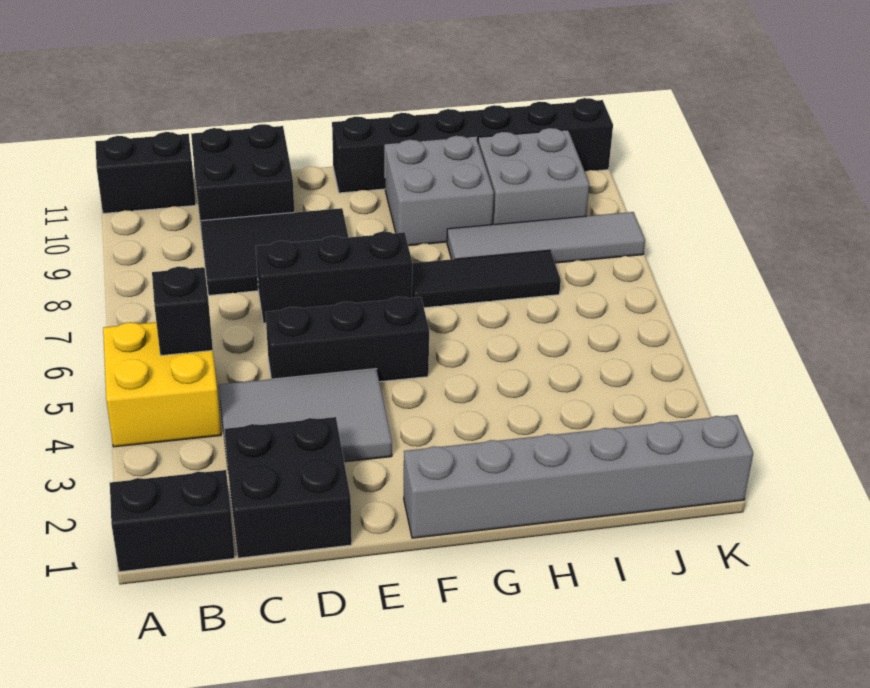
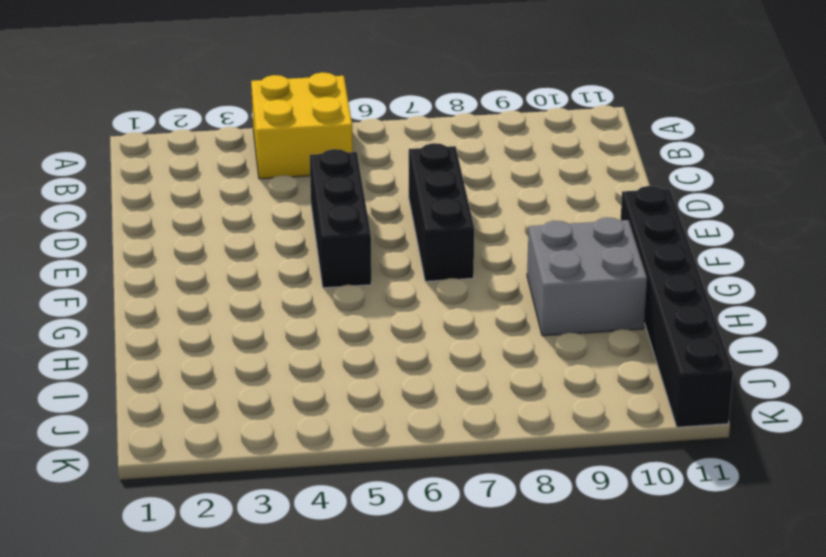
none -> black brick A1:B1 level 1
none -> black brick A11:B11 level 1
none -> black brick C1:D2 level 1

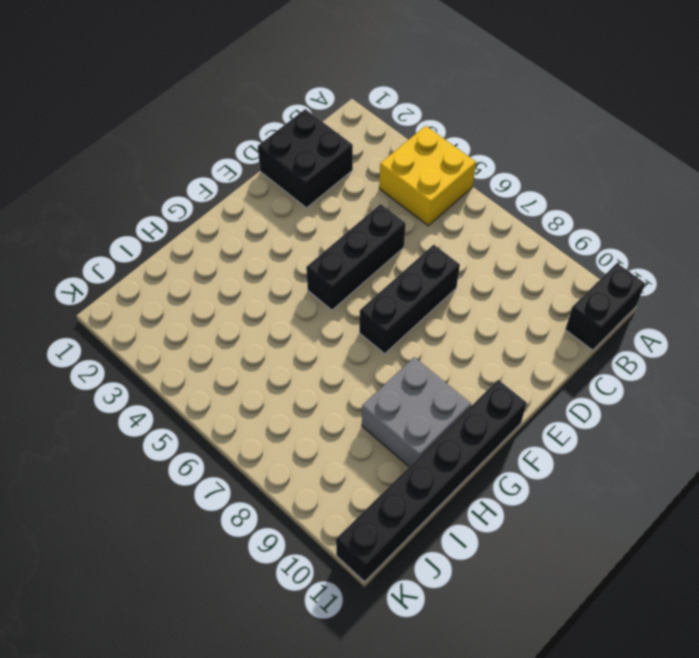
none -> black brick A1:B1 level 1
none -> grey tile C3:E4 level 1
none -> black tile C8:E9 level 1

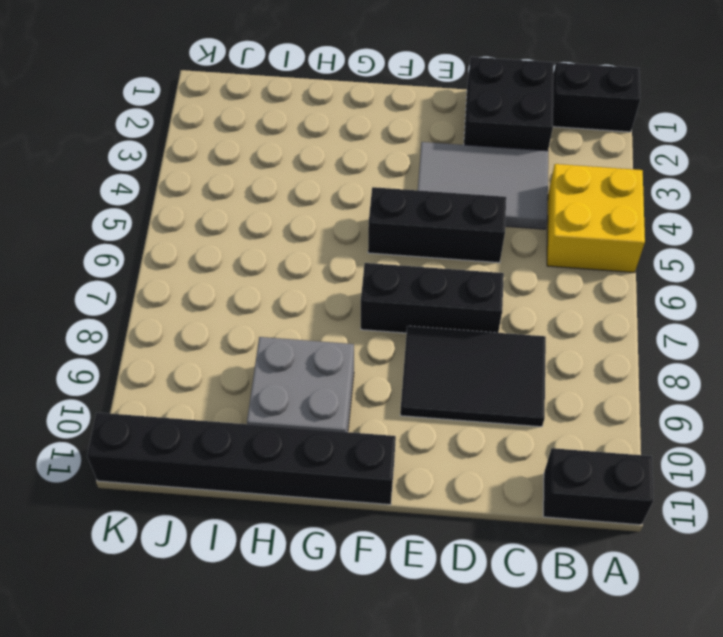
none -> black brick C10:D11 level 1
none -> grey brick F1:K1 level 1
none -> black tile G7:I7 level 1

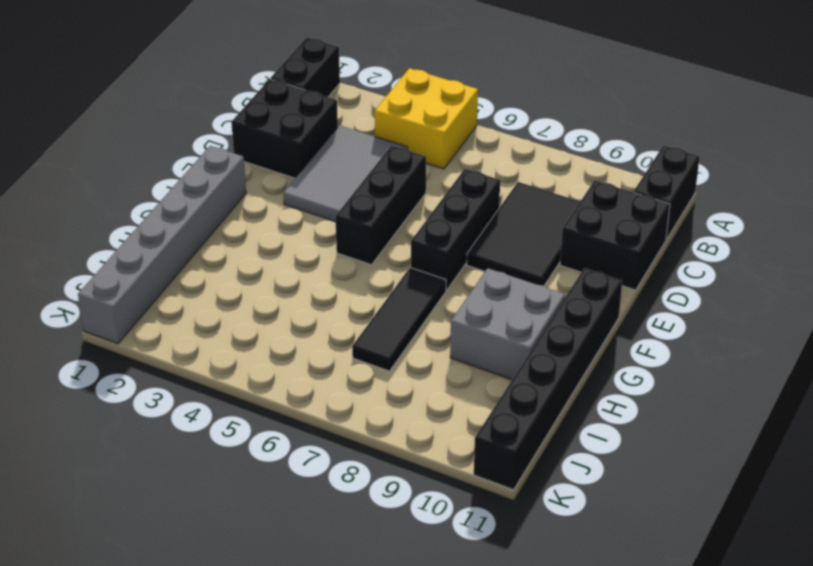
none -> grey tile H8:K8 level 1
none -> grey brick I9:J10 level 1
none -> black brick B5 level 2

